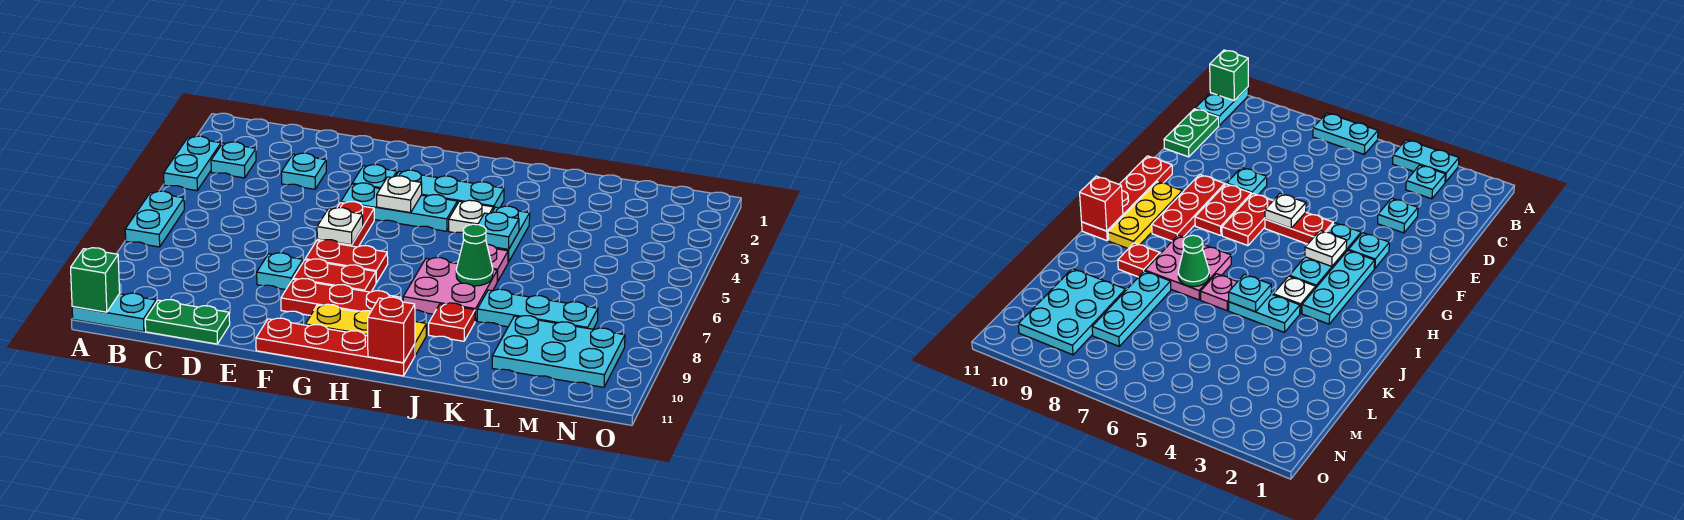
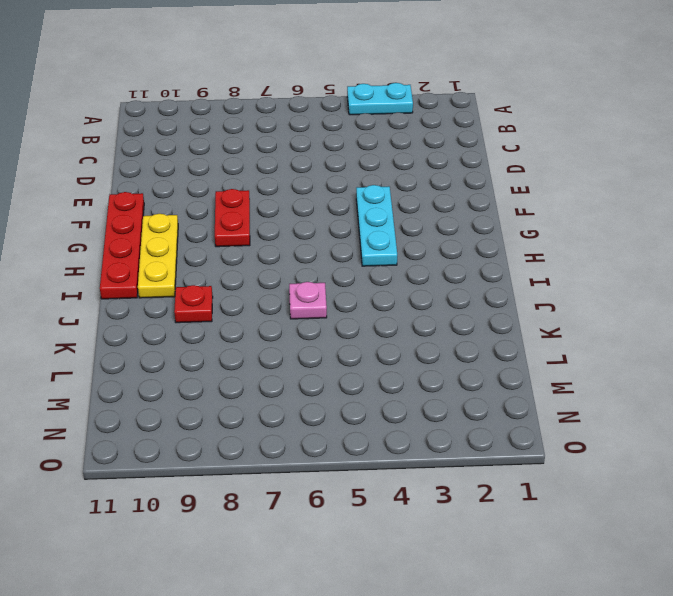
none -> cyan plate A6:A7 level 1
none -> cyan plate A11:B11 level 1
none -> cyan plate B3 level 1

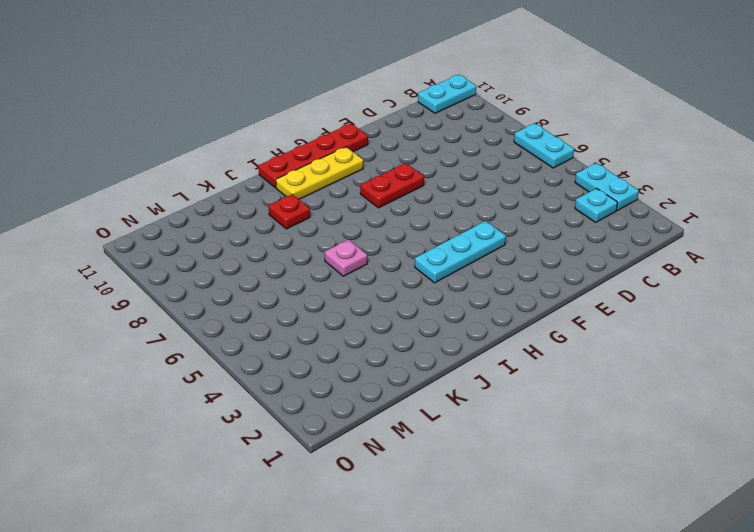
none -> green plate C11:D11 level 1
none -> cyan plate D3 level 1
none -> cyan plate E8 level 1

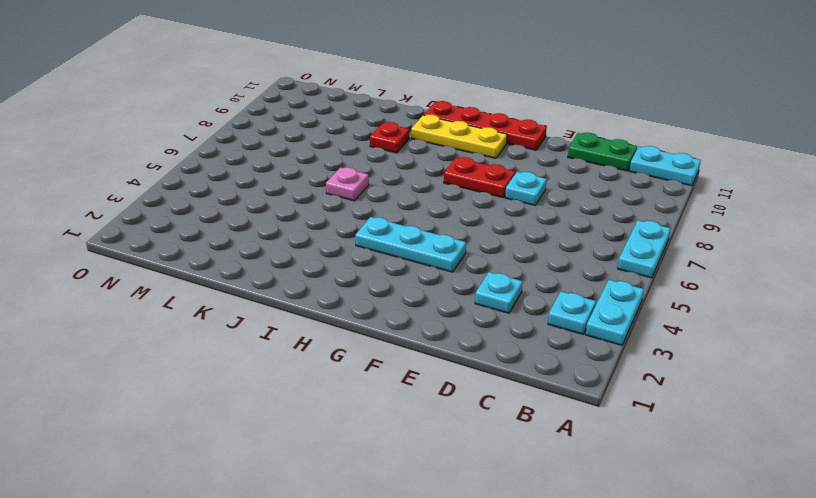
none -> cyan plate F3 level 1
none -> red plate F5:F6 level 1
none -> red plate F7:G7 level 1

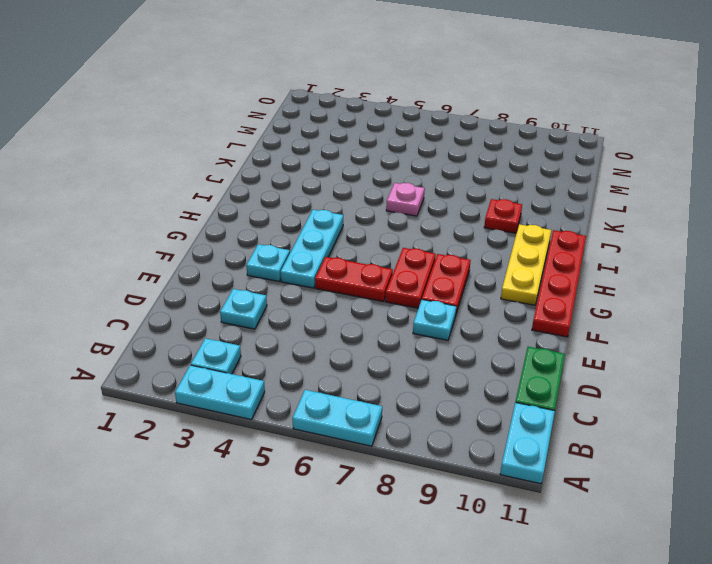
none -> red plate F9:H9 level 1
none -> cyan plate G3:I3 level 1
none -> white plate I4 level 1

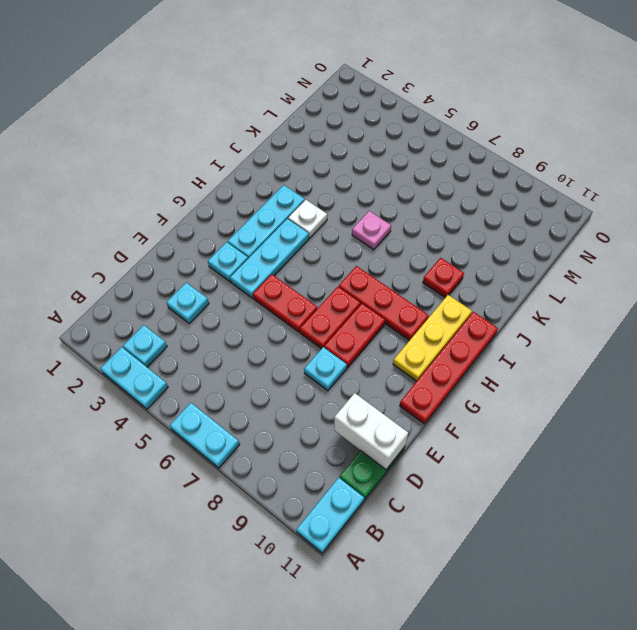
white brick D10:D11 level 2 -> none
red plate H7:H9 level 1 -> red plate F9:H9 level 1
none -> pink plate I7:J8 level 1
none -> cyan plate J4:J5 level 1
none -> cyan plate K8:M8 level 1

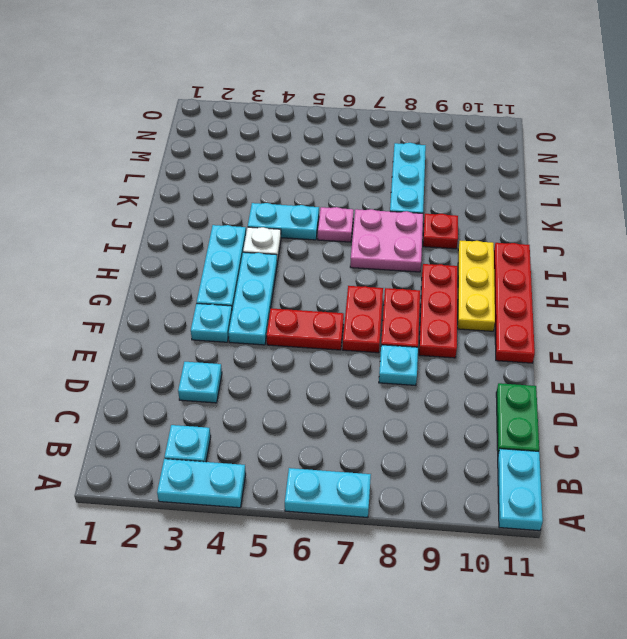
none -> cyan plate L9:N10 level 1
none -> green brick A11 level 2
none -> white plate F6 level 2

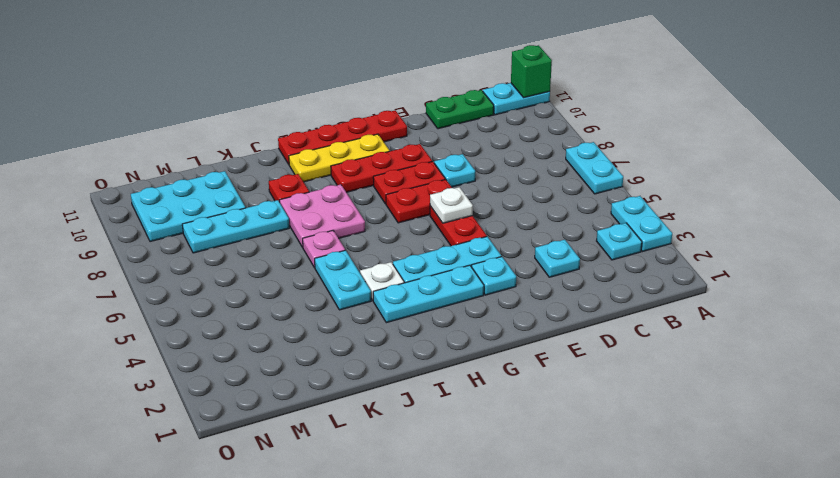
none -> white plate G4 level 2
none -> red brick I11 level 2
none -> cyan plate J5 level 2

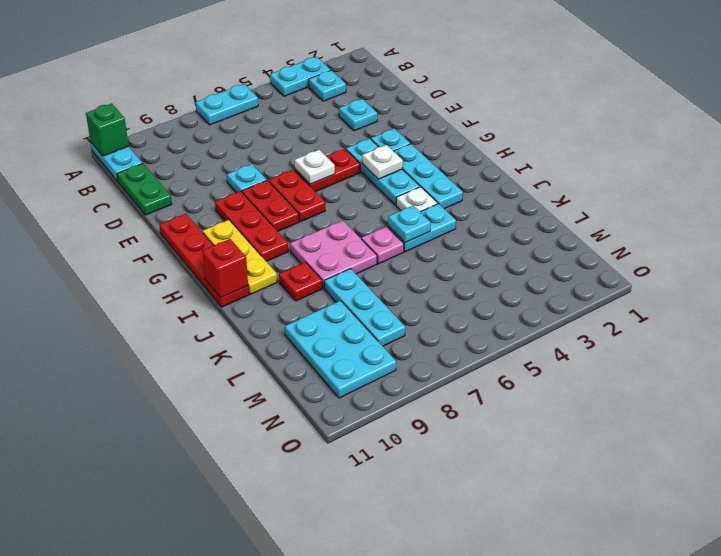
none -> green cone J7 level 2

